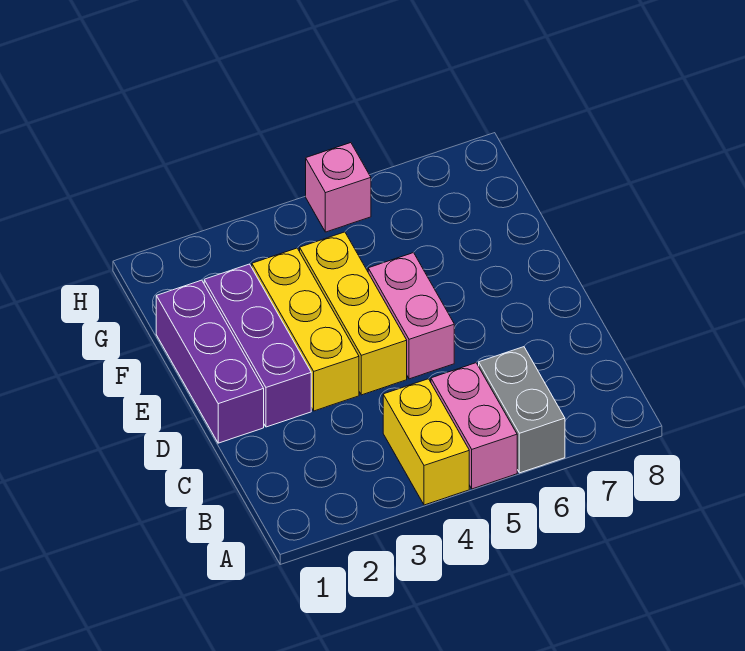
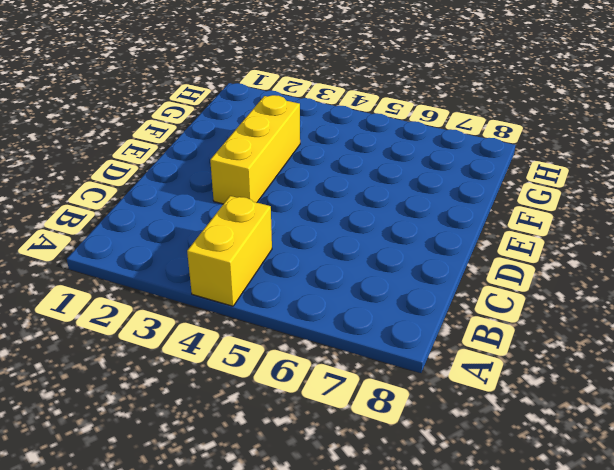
none -> pink brick A5:B5 level 1
none -> grey brick A6:B6 level 1

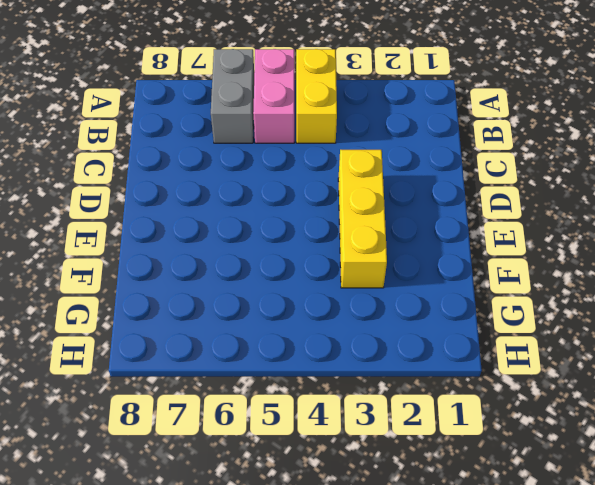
none -> purple brick D1:F1 level 1
none -> purple brick D2:F2 level 1

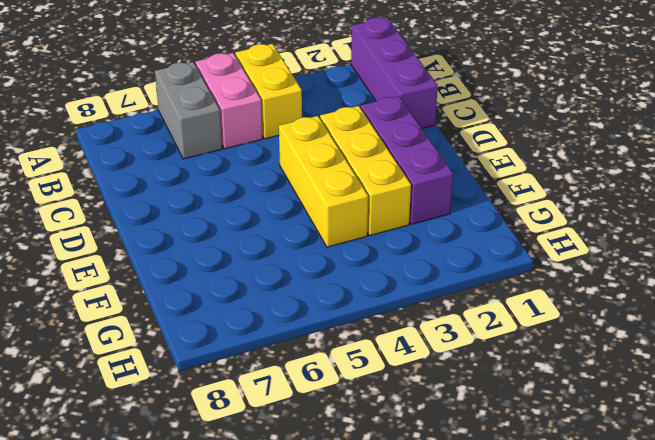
purple brick A1:C1 level 1 -> purple brick D1:F1 level 1
none -> pink brick D5:E5 level 1
none -> pink brick H5 level 1

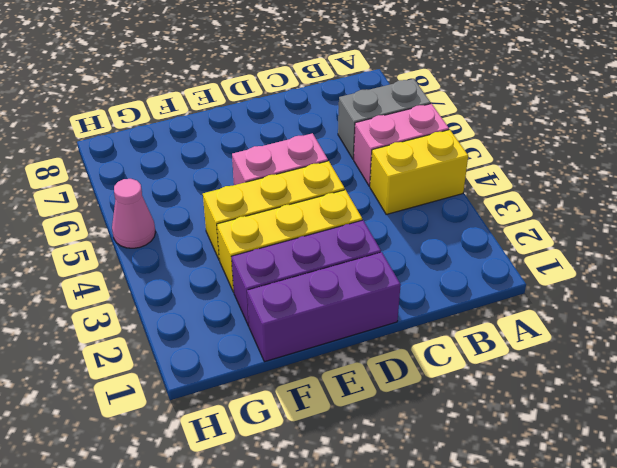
pink cone H5 level 1 -> pink brick H5 level 1

